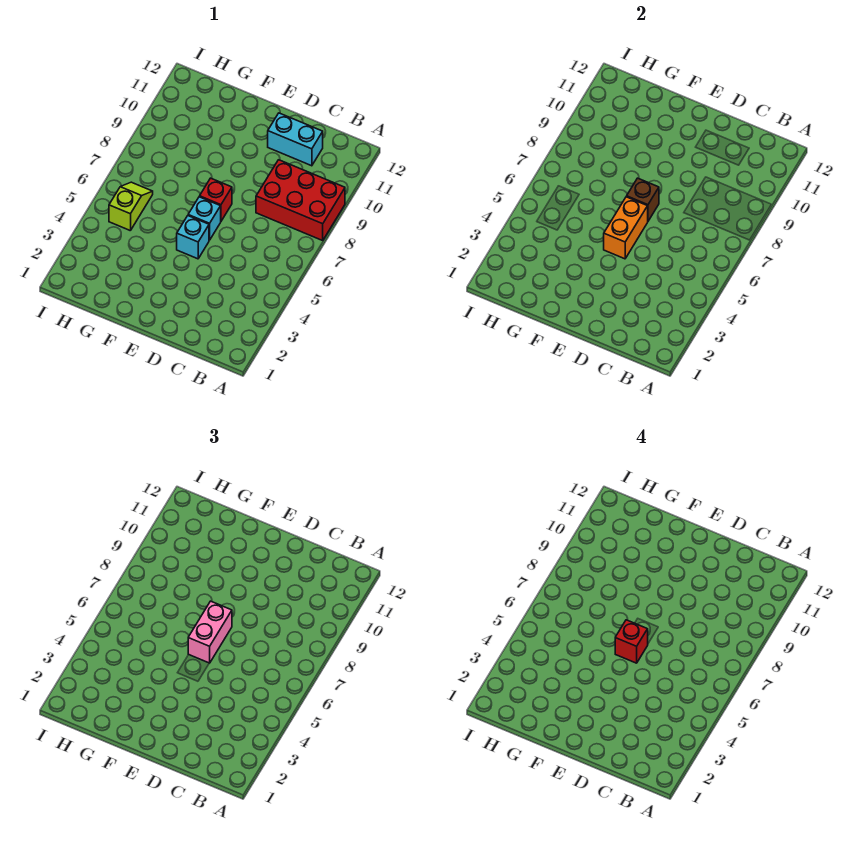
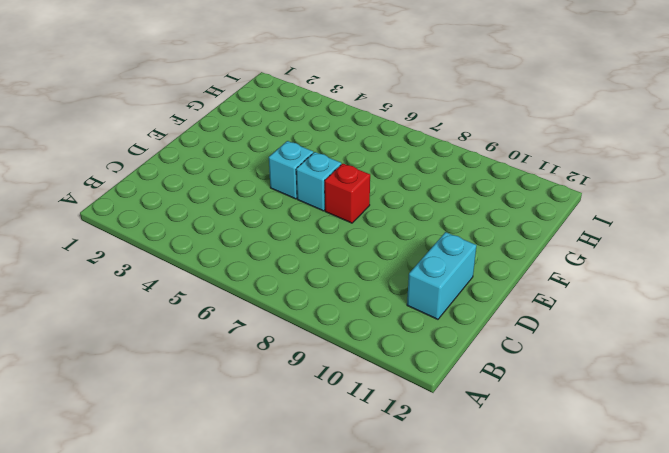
none -> red brick A8:C9 level 1
none -> lime slope H5:H6 level 1 top 5

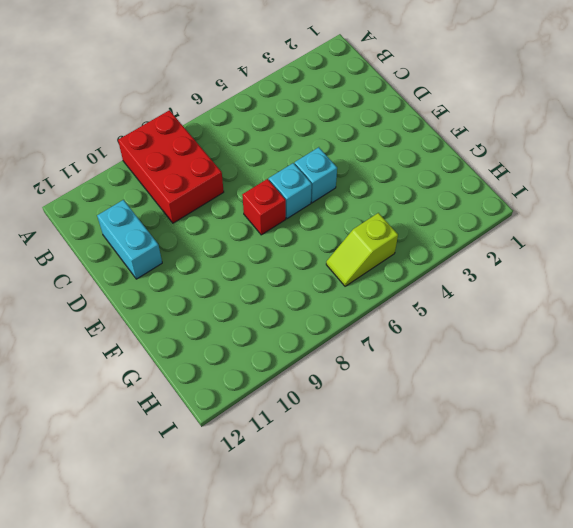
none -> orange brick E5:E6 level 2
none -> brown brick E7 level 2

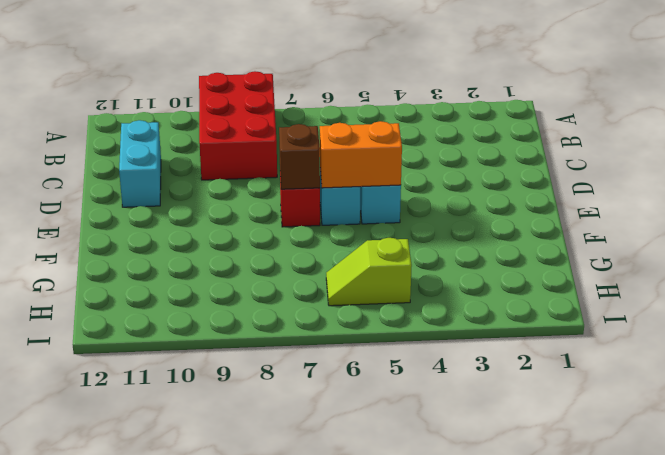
none -> pink brick E6:E7 level 3
none -> red brick E6 level 4

